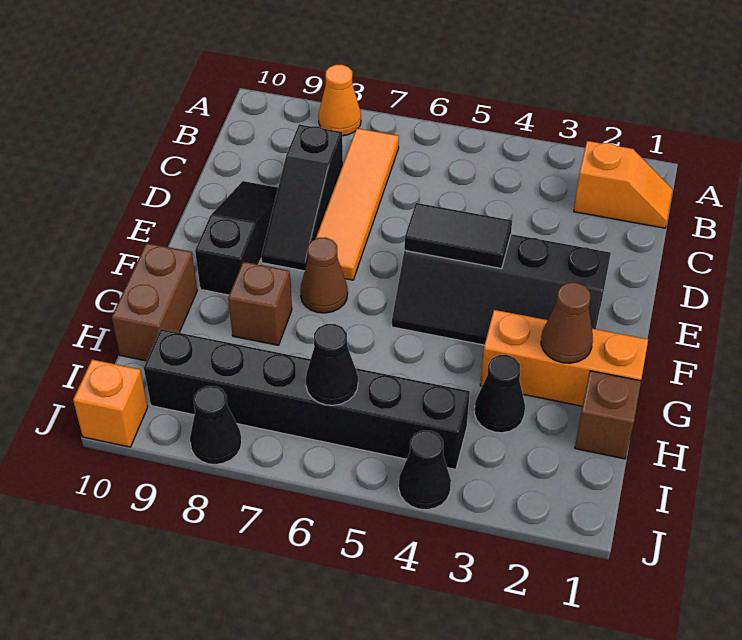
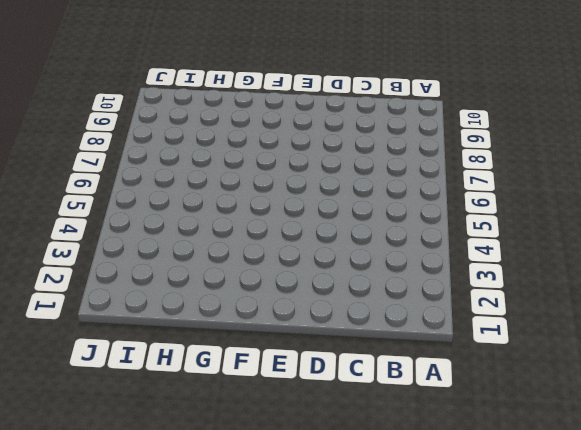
none -> orange cone A8 level 1
none -> orange slope B1:B2 level 1 top 2
none -> orange tile B7:E7 level 1

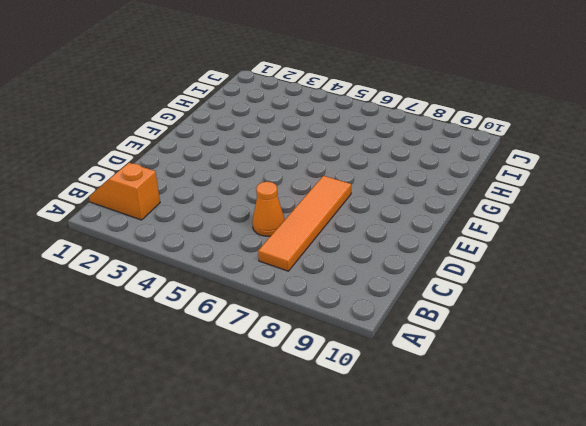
orange cone C6 level 1 -> orange cone A8 level 1
none -> black slope C8:E8 level 1 top C
none -> black slope D9:F9 level 1 top F
none -> black slope E2:F5 level 1 top E

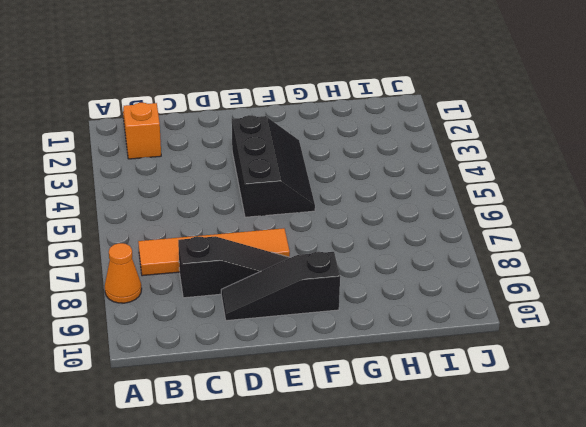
black slope E3:F5 level 1 top E -> black slope E2:F5 level 1 top E
none -> brown cone F7 level 1
none -> orange brick G1:G3 level 1
none -> brown brick G8 level 1

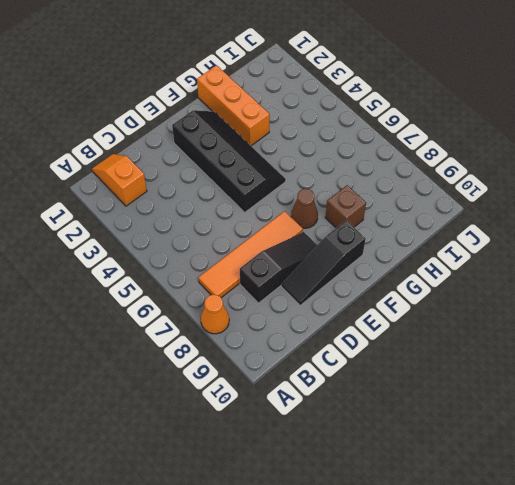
none -> brown brick G10:H10 level 1
none -> brown brick H1 level 1
none -> black cone H3 level 1

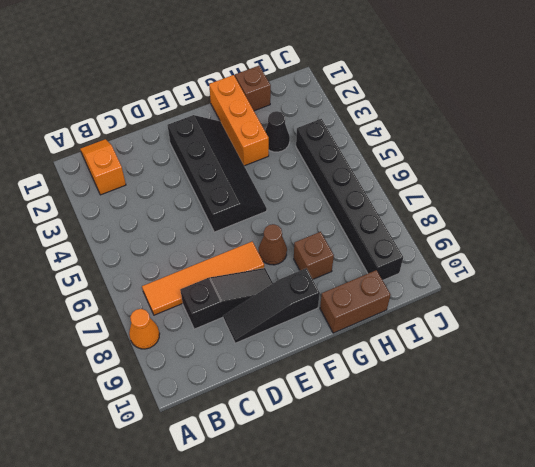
none -> black cone J4 level 1
none -> black cone J8 level 1
none -> orange brick J10 level 1

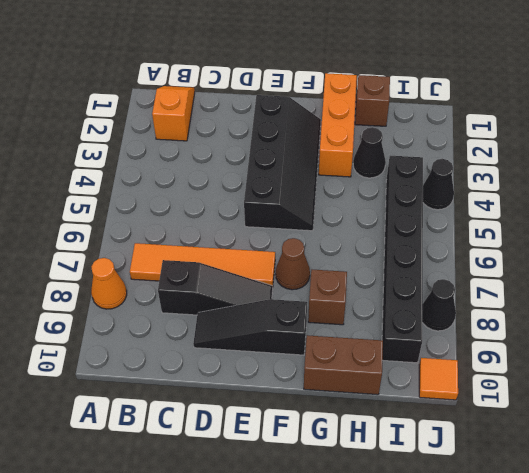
orange tile J10 level 1 -> orange brick J10 level 1
none -> black tile E4:E5 level 2
none -> brown cone G2 level 2
none -> black cone I6 level 2

